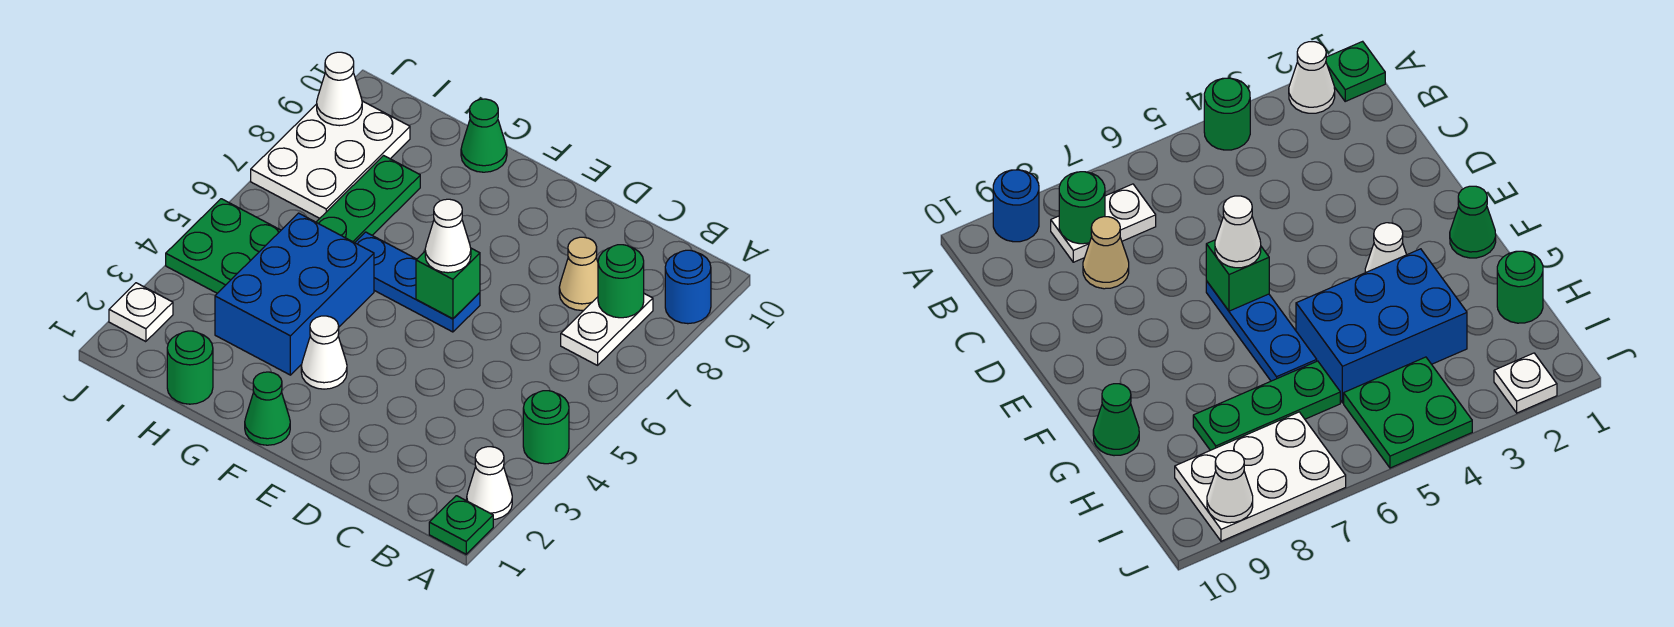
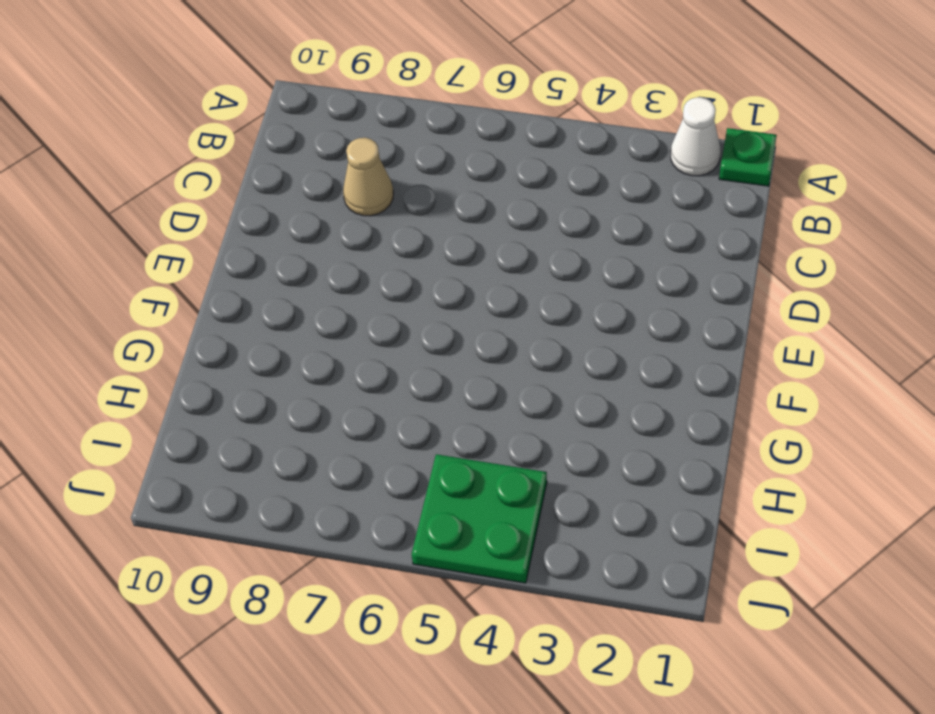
none -> green round brick A4 level 1
none -> blue round brick A9 level 1
none -> white plate B7:B8 level 1

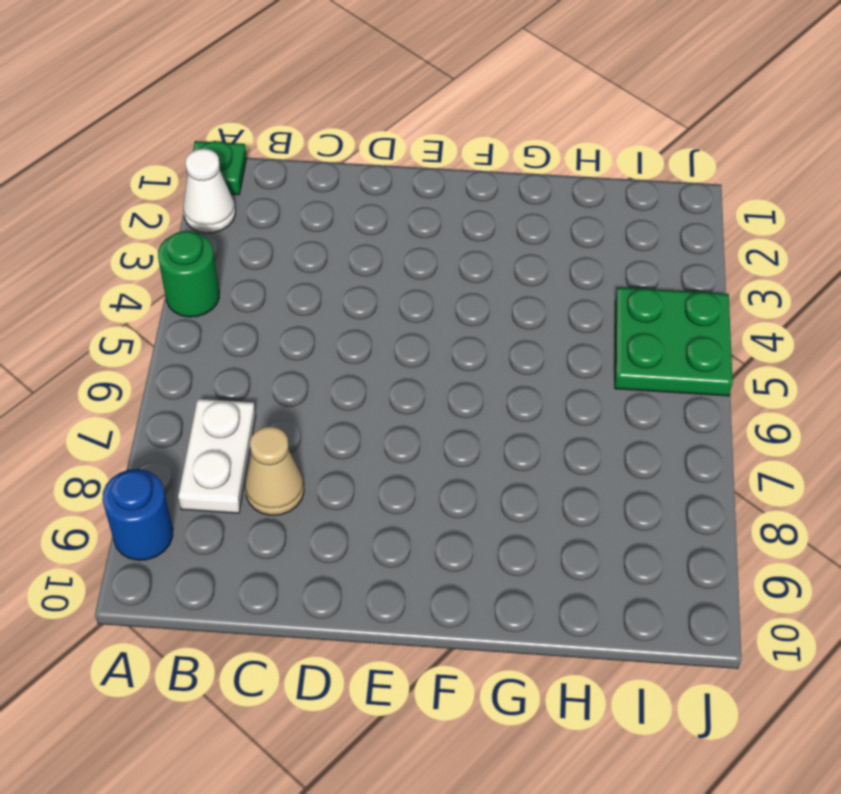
none -> blue plate E6:G6 level 1
none -> green cone F1 level 1
none -> white cone F3 level 1

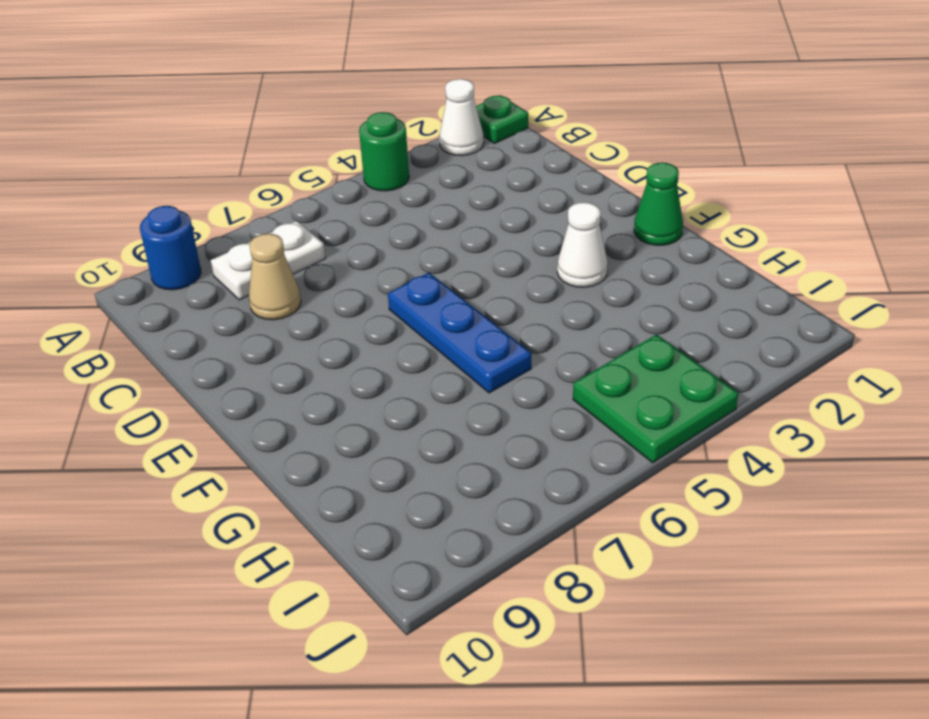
none -> blue brick G3:H5 level 1
none -> green cone G10 level 1
none -> green round brick H1 level 1

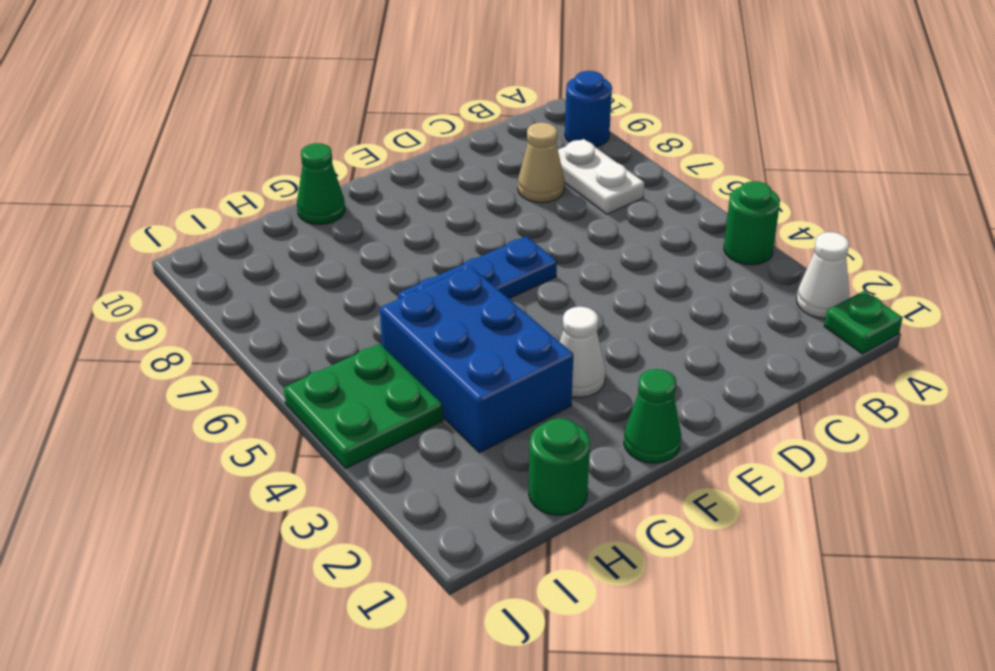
none -> green plate H6:H8 level 1
none -> white plate I7:J9 level 1
none -> white plate J2 level 1

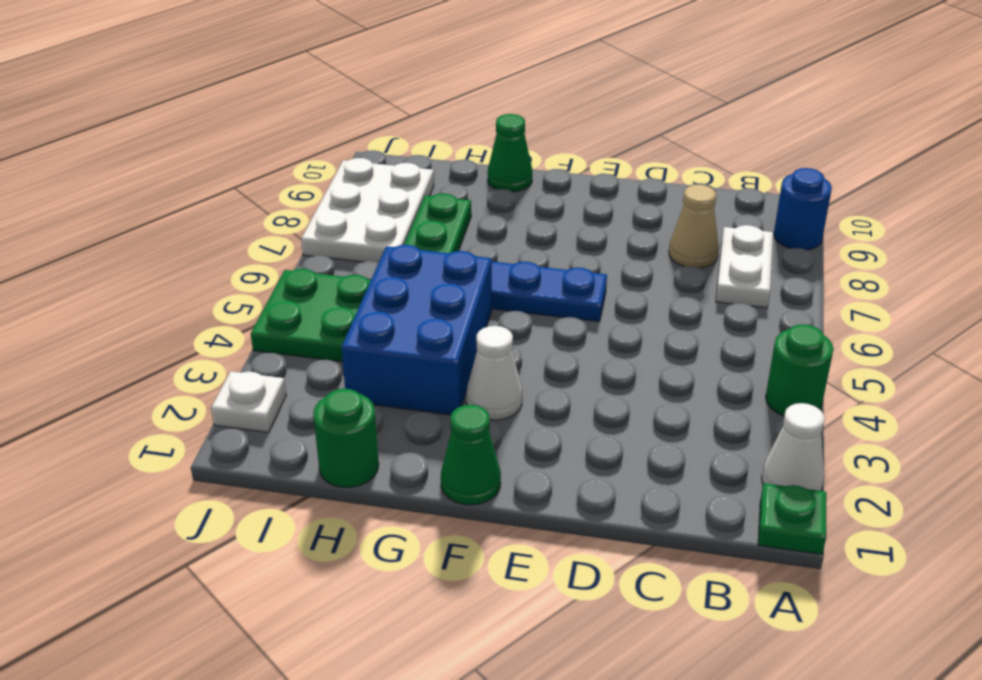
none -> green round brick B8 level 2
none -> green brick E6 level 2
none -> white cone J9 level 2

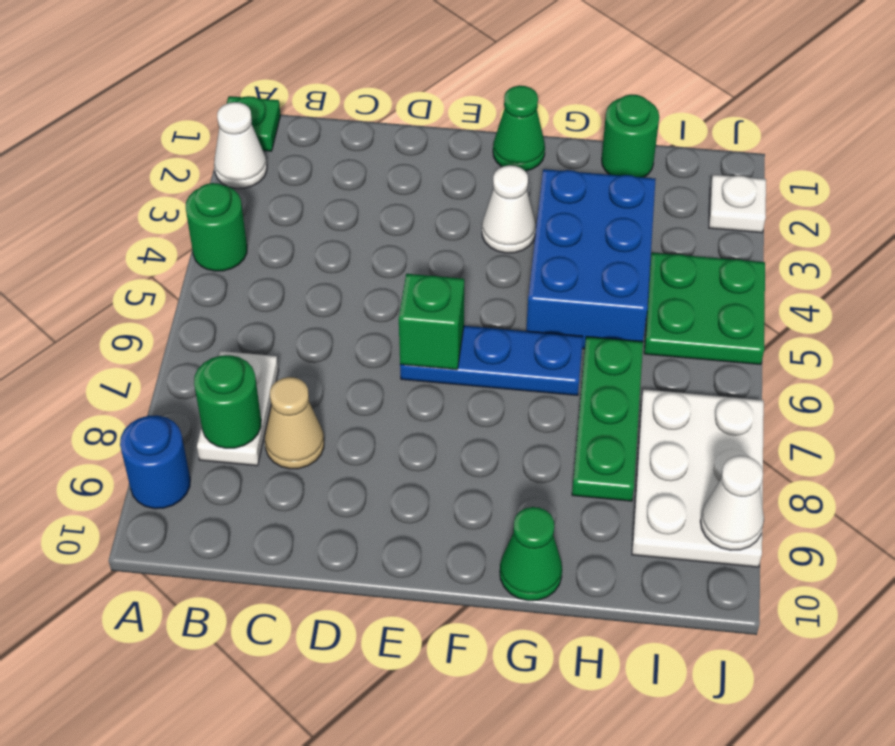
none -> white cone E6 level 3

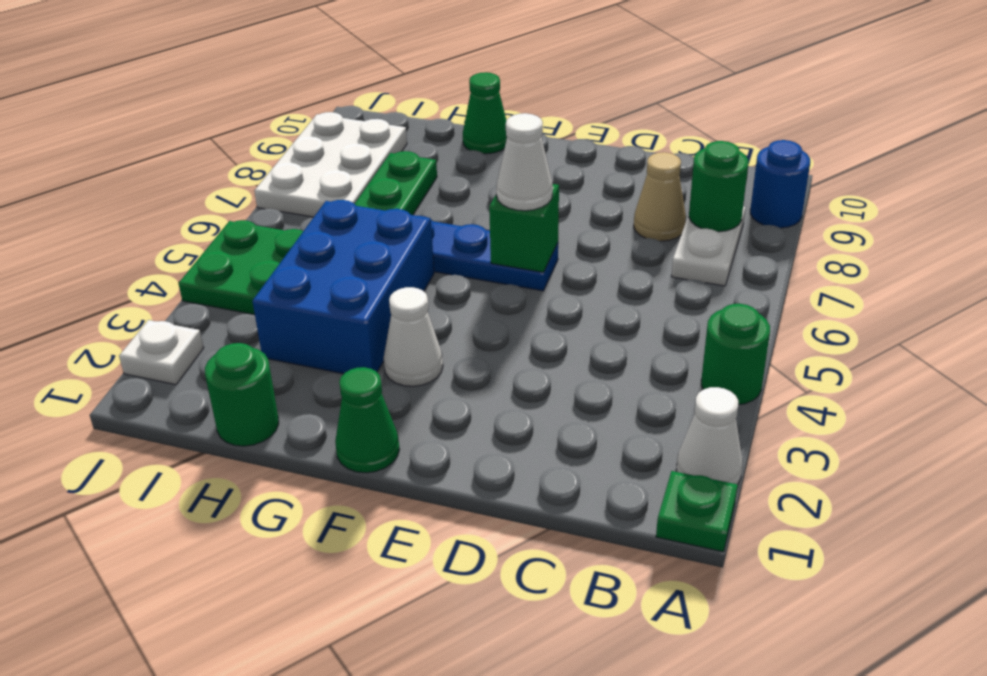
none -> white cone J9 level 2

